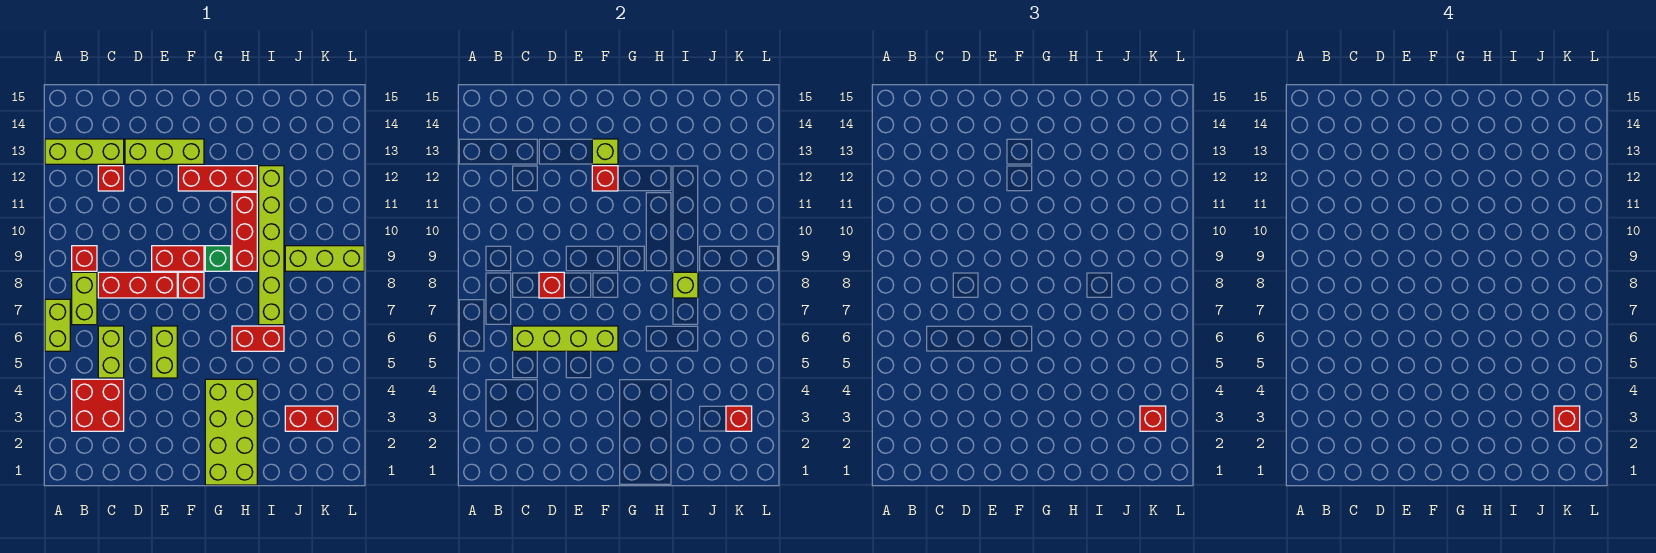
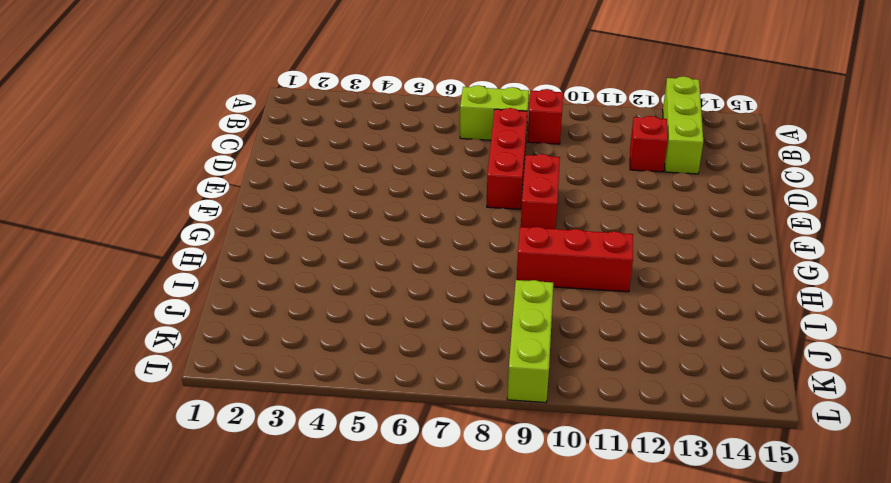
none -> lime brick A6:A7 level 1
none -> red brick B3:C4 level 1
none -> lime brick C5:C6 level 1

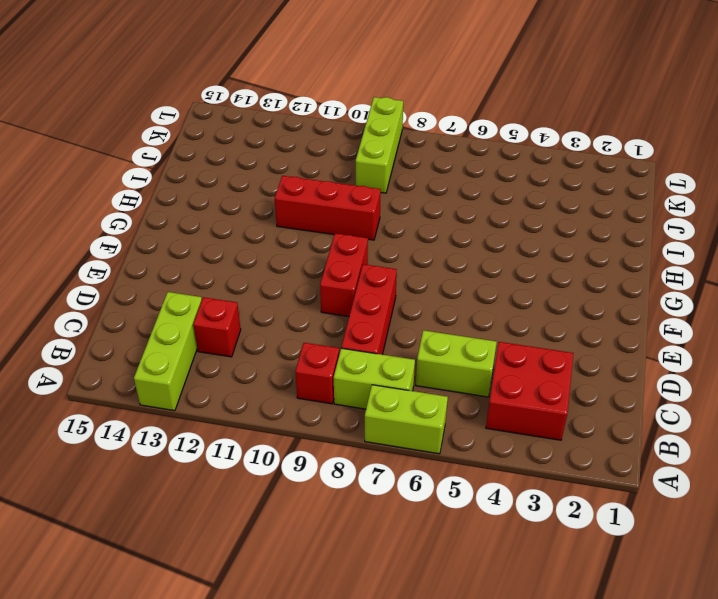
none -> lime brick D13:F13 level 1
none -> lime brick E5:E6 level 1
none -> red brick F8 level 1

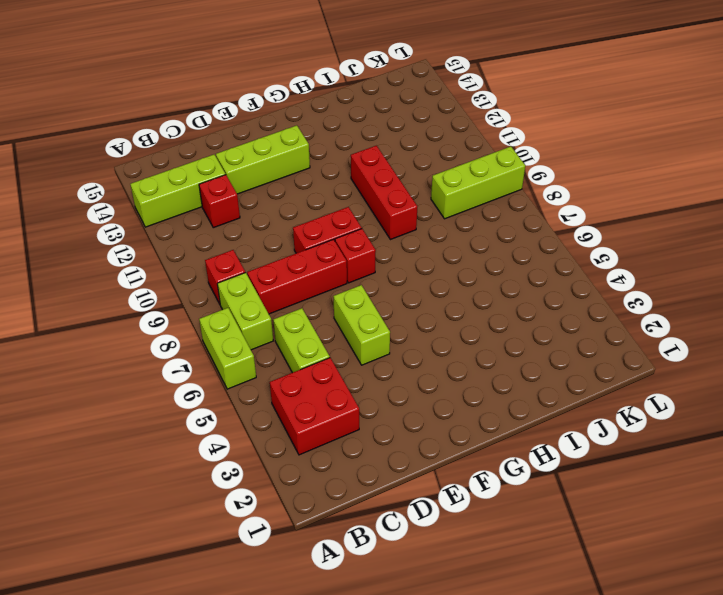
none -> red brick F12:H12 level 1
none -> lime brick G1:H4 level 1
none -> green brick G9 level 1

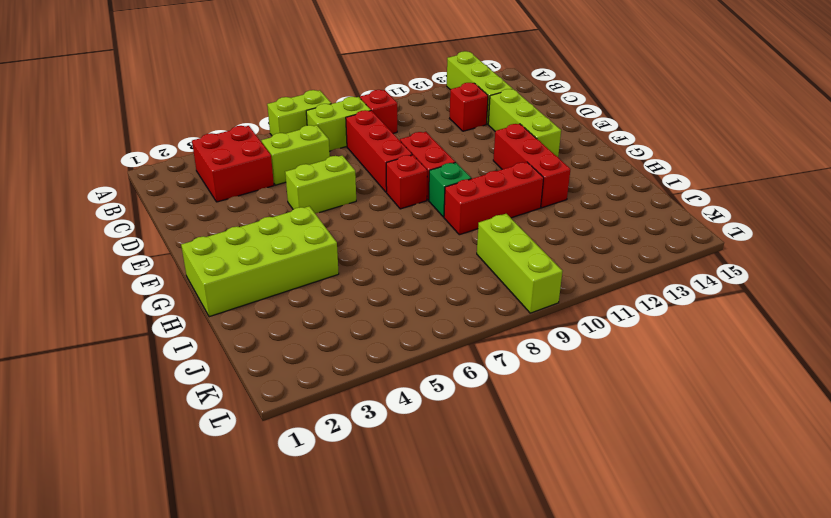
none -> red brick H6:I6 level 1
none -> lime brick I7:I12 level 1
none -> red brick J3:K3 level 1

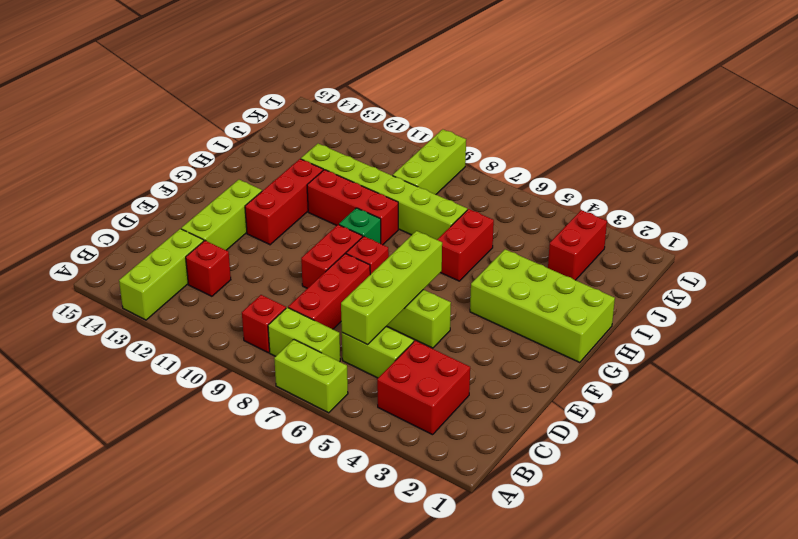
none -> red brick D8 level 2
none -> red brick F12 level 2
none -> lime brick F13 level 2

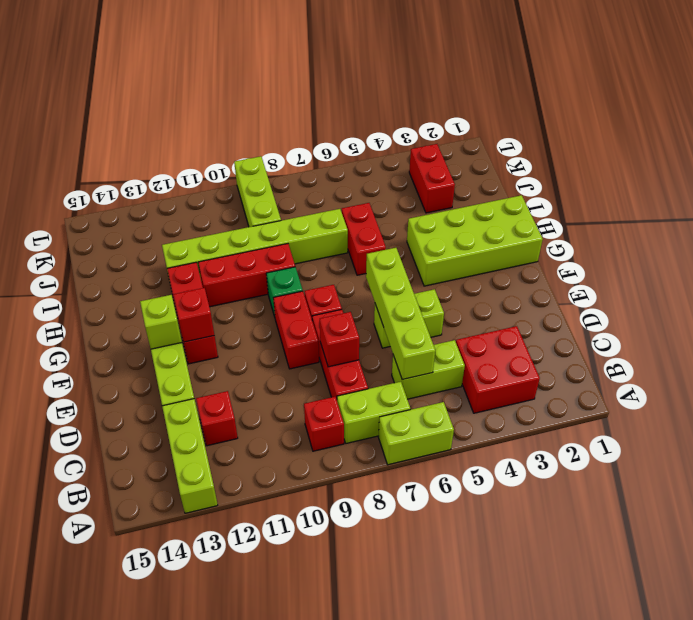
none -> lime brick I8 level 2
none -> red brick K3 level 2
none -> red brick K3 level 3

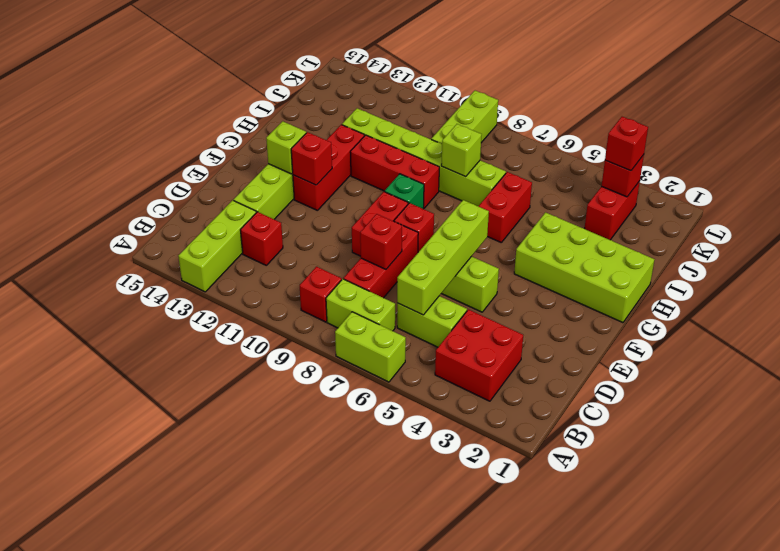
none -> red brick K3 level 4

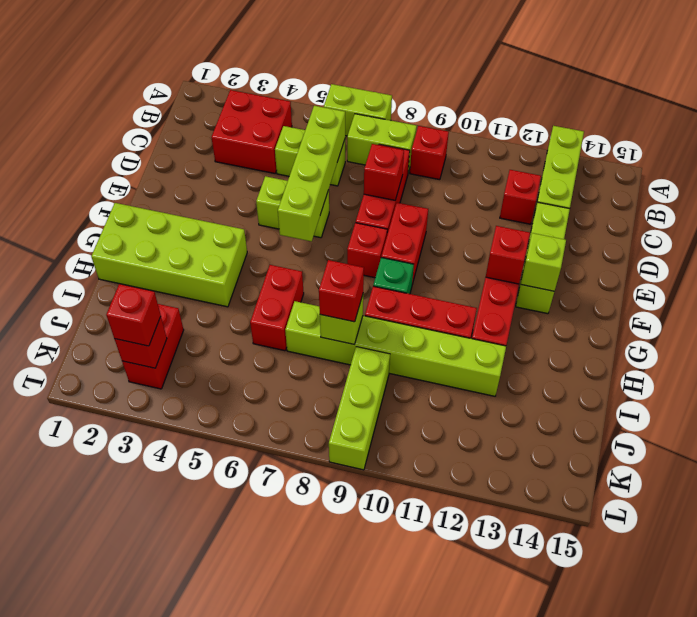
red brick I8 level 3 -> red brick K3 level 4

